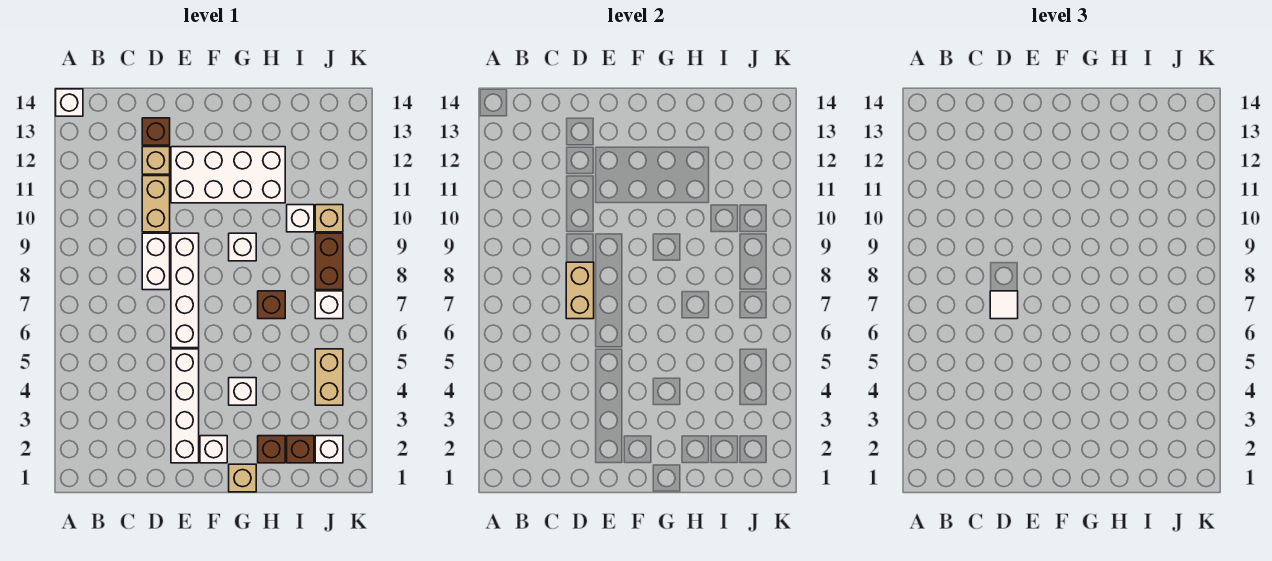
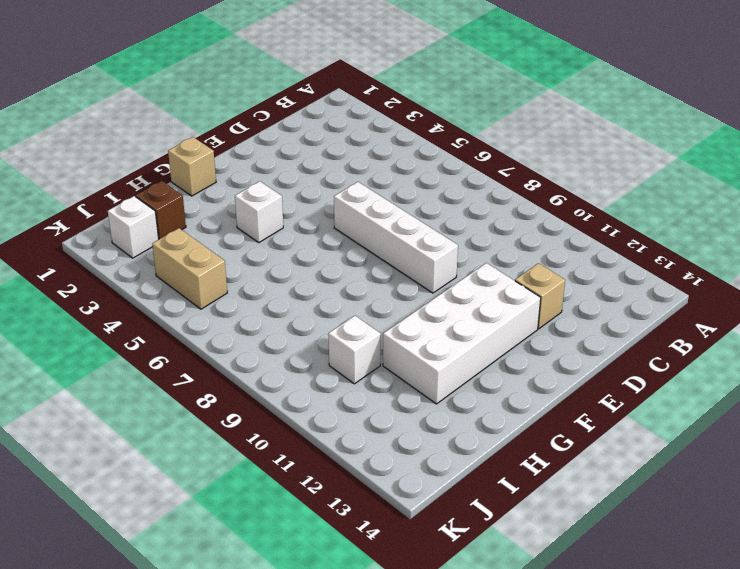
none -> white brick A14 level 1
none -> white brick D8:D9 level 1
none -> tan brick D10:D11 level 1

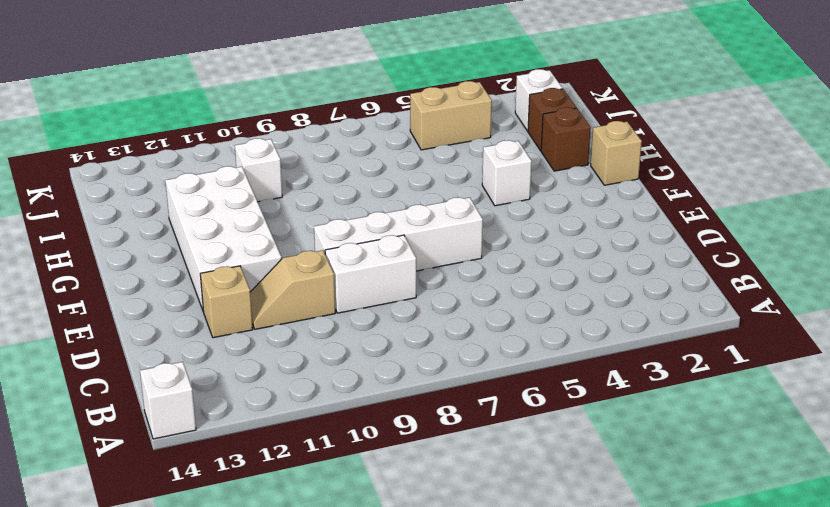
tan slope D10:D11 level 1 top 10 -> tan brick D10:D11 level 1
none -> brown brick D13 level 1
none -> white brick E2:E5 level 1
none -> white brick F2 level 1

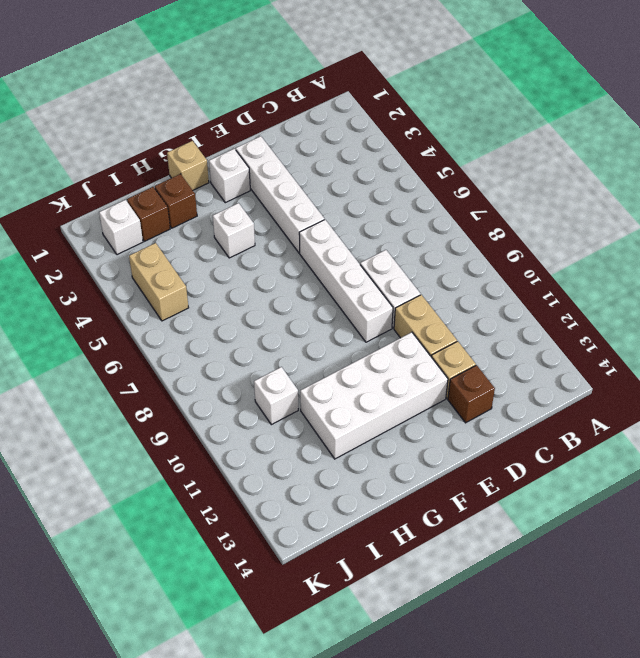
none -> white brick A14 level 1
none -> white brick G9 level 1
none -> brown brick H7 level 1

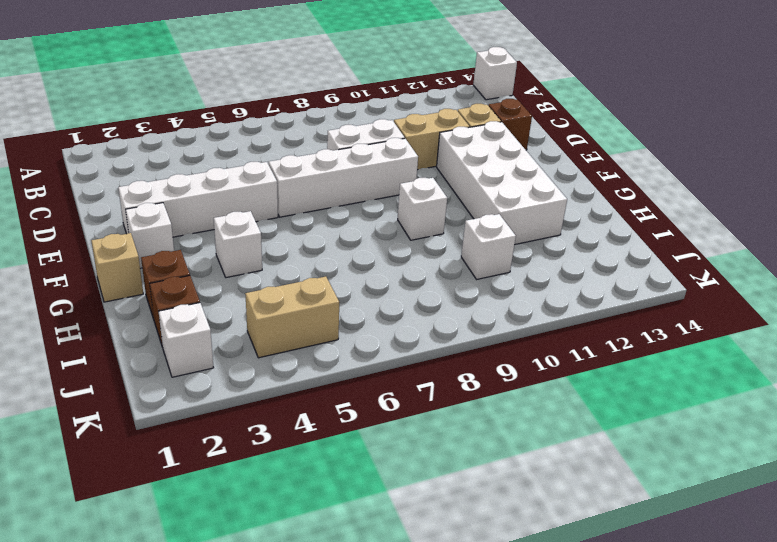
none -> brown brick H7 level 1
none -> white brick J7 level 1
none -> brown brick J8:J9 level 1

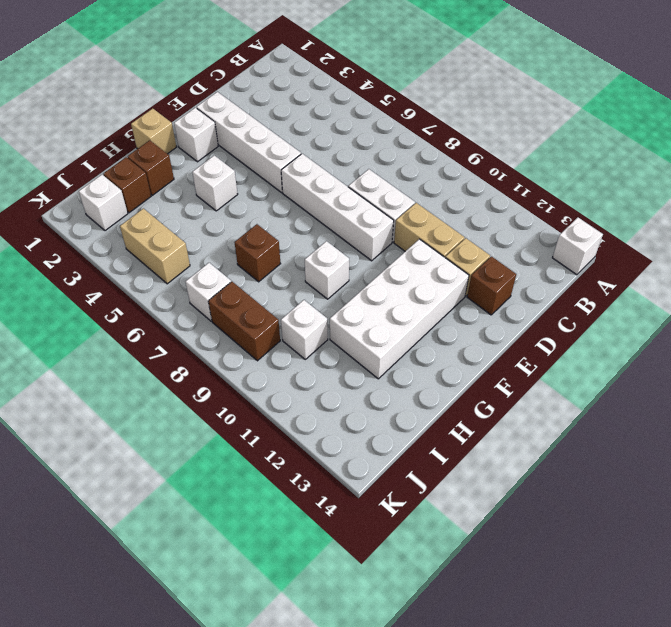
none -> tan brick J10 level 1
none -> tan brick D7:D8 level 2
none -> white tile D7 level 3

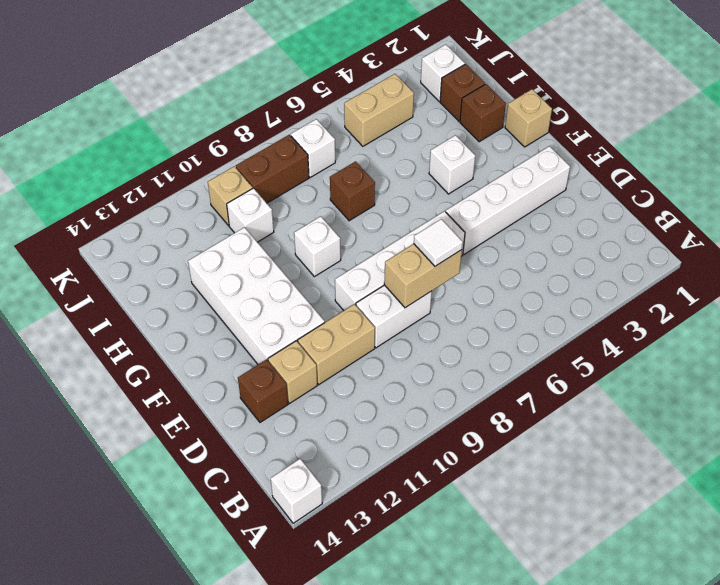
none -> white brick F2 level 1

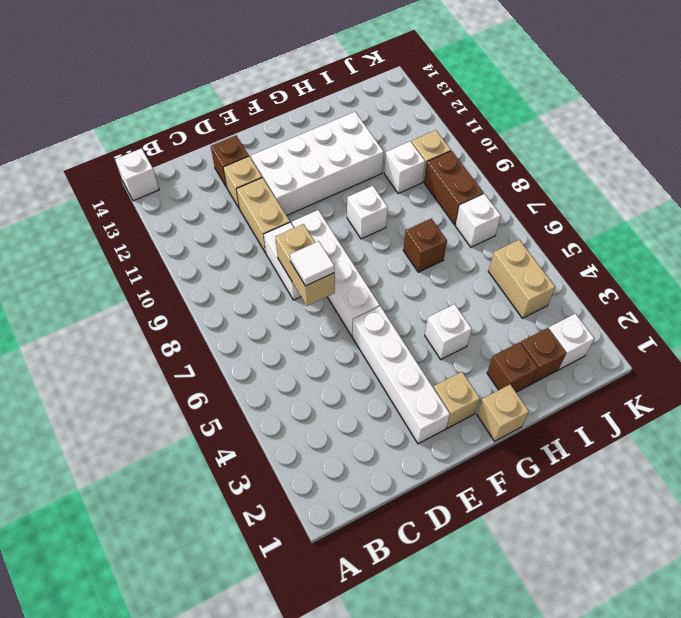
tan brick F2 level 1 -> white brick F2 level 1

